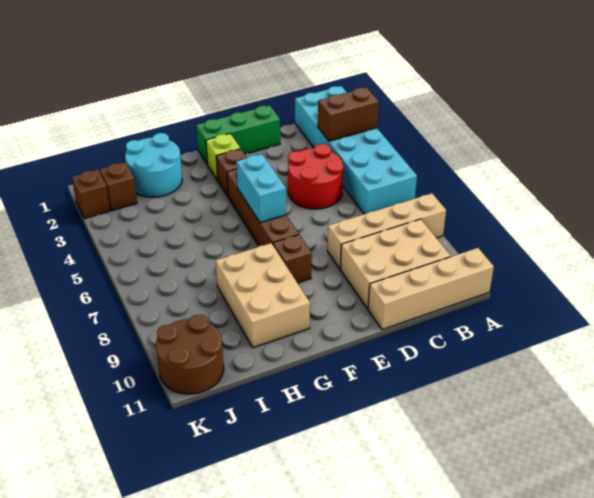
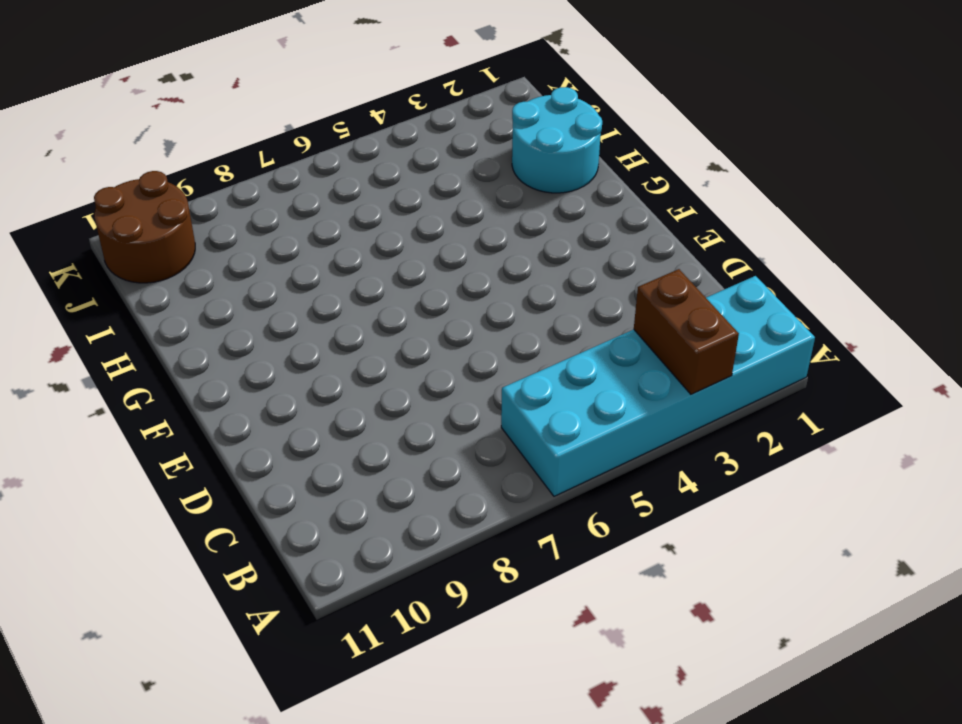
none -> tan brick A8:D8 level 1
none -> tan brick A11:D11 level 1
none -> tan brick B9:D10 level 1

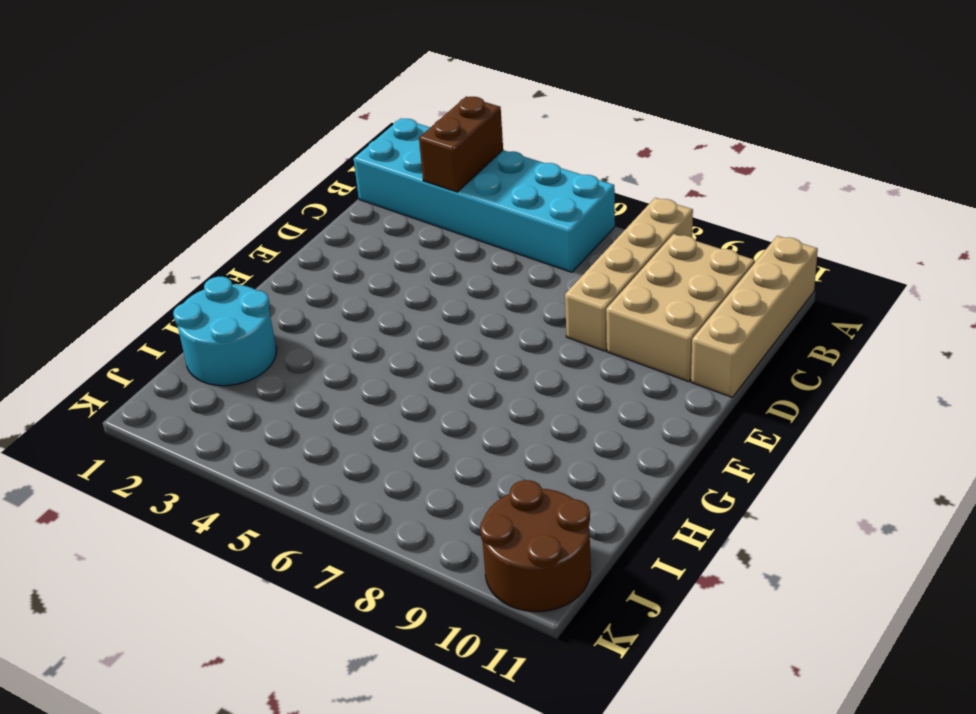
none -> red round brick C4:D5 level 1
none -> green brick D1:F1 level 1
none -> lime brick F2 level 1

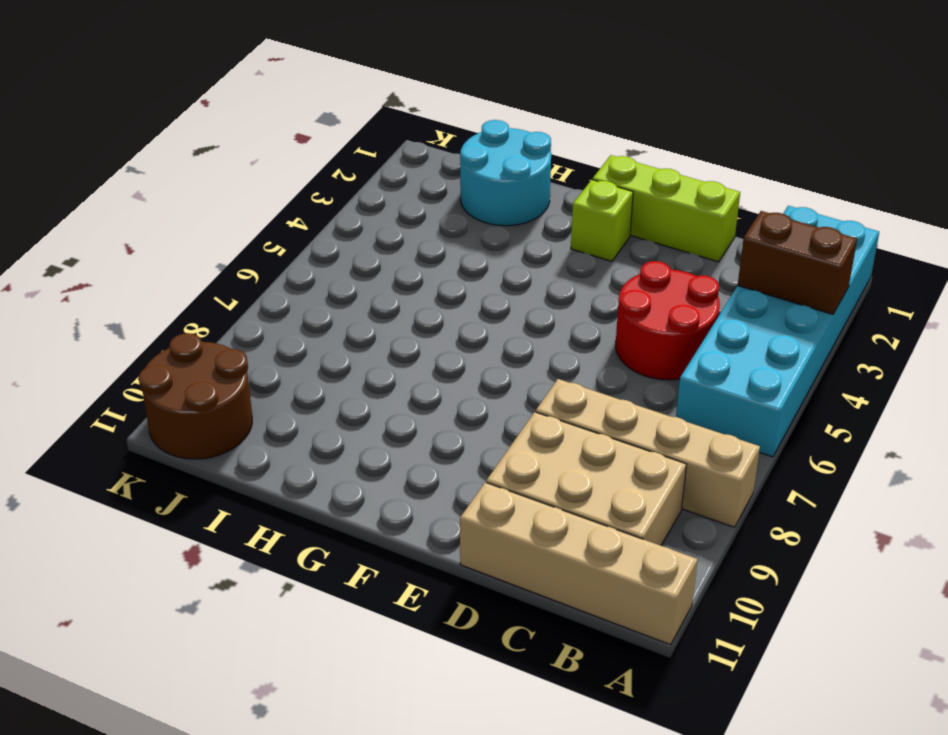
lime brick D1:F1 level 1 -> green brick D1:F1 level 1
none -> brown brick F3 level 1
none -> brown brick F4:F7 level 1
none -> brown brick F8 level 1

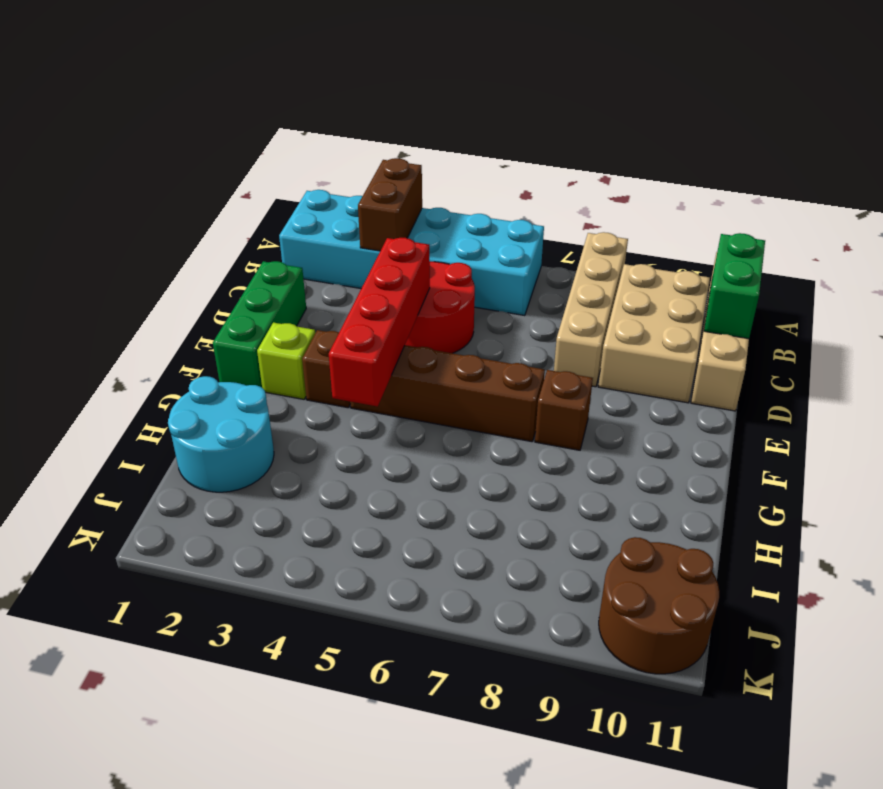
green brick B11:C11 level 2 -> none
red brick D4:G4 level 2 -> none
none -> tan brick G8:H10 level 1
none -> brown brick J2 level 1
none -> brown brick K2 level 1

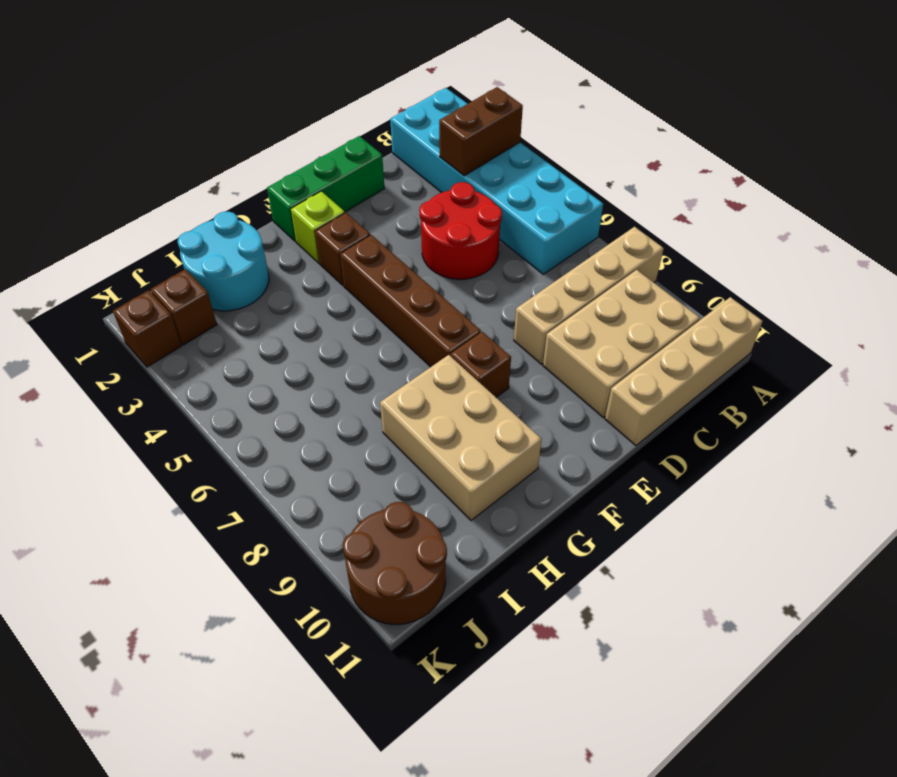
none -> cyan brick F5:F6 level 2

